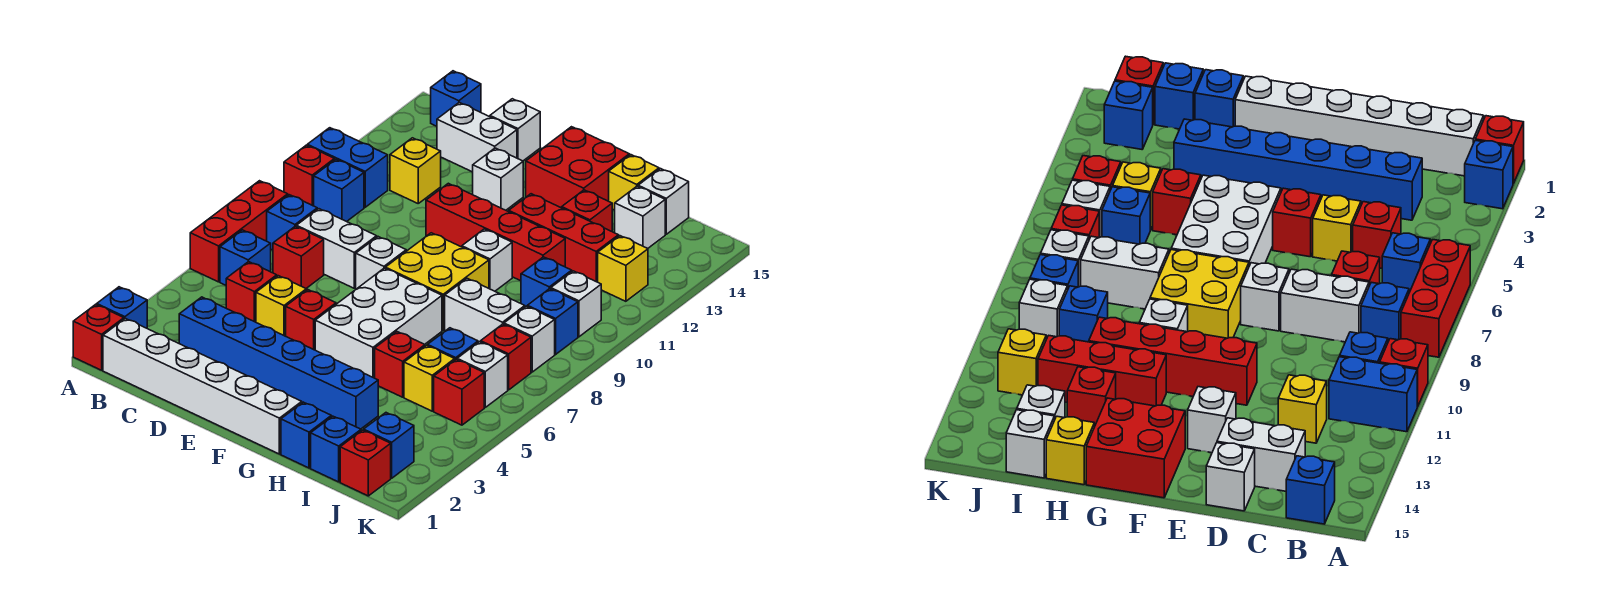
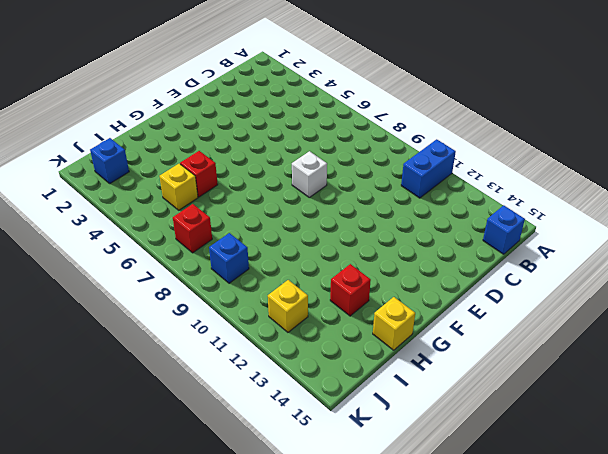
none -> red brick A1 level 1
none -> blue brick A2 level 1
none -> red brick A6:A8 level 1
none -> red brick A10 level 1

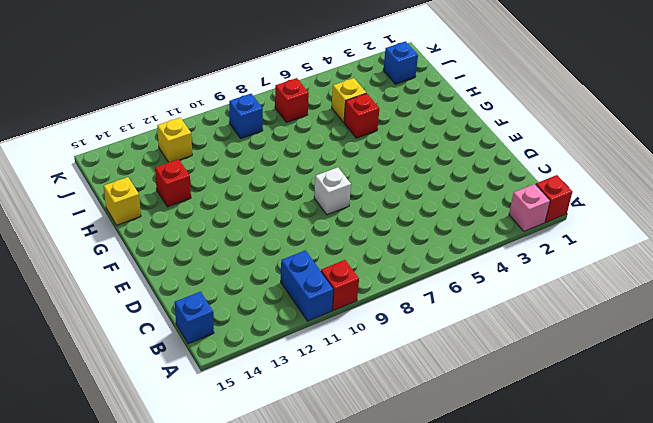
pink brick A2 level 1 -> blue brick A2 level 1
none -> red brick A6:A8 level 1
none -> white brick B1:G1 level 1
none -> blue brick B6 level 1
none -> blue brick B8 level 1

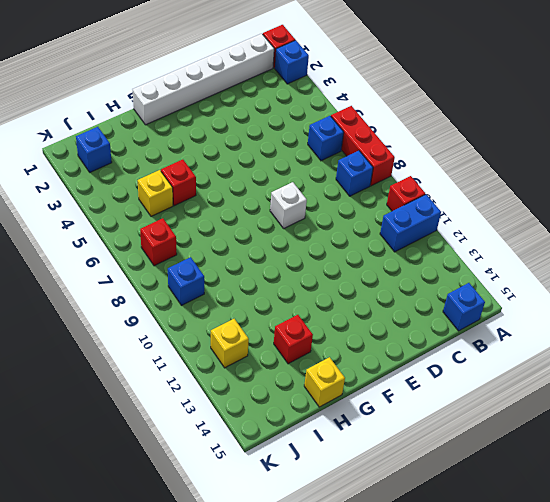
none -> blue brick B10 level 1
none -> blue brick C3:H3 level 1
none -> red brick C5 level 1
none -> red brick C7 level 1

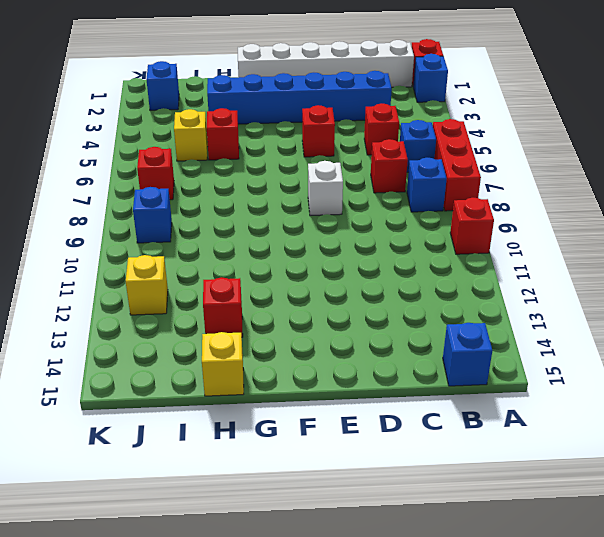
none -> blue brick A11:B11 level 1
none -> blue brick B10 level 1
none -> white brick C8:D8 level 1
none -> yellow brick C12 level 1

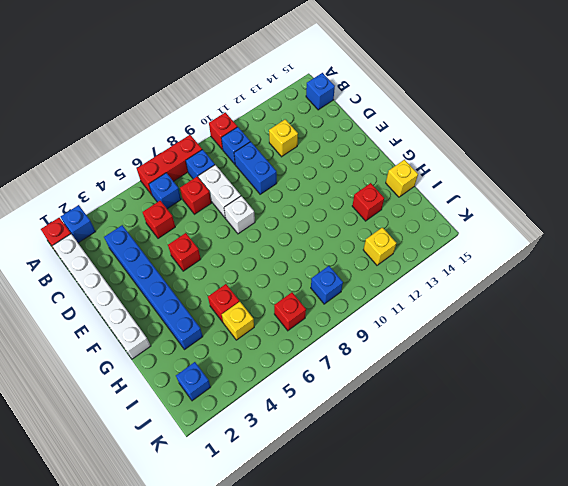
blue brick C10:D10 level 1 -> blue brick A11:B11 level 1
none -> white brick C14:D14 level 1
none -> yellow brick D5 level 1
none -> white brick D15 level 1
none -> red brick E11:H11 level 1

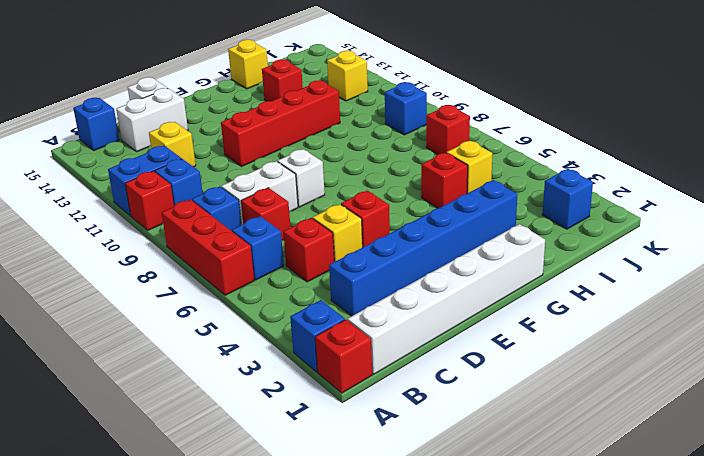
none -> white brick E13 level 1
none -> white brick F5:G7 level 1
none -> yellow brick F8:G9 level 1
none -> red brick F14:G15 level 1

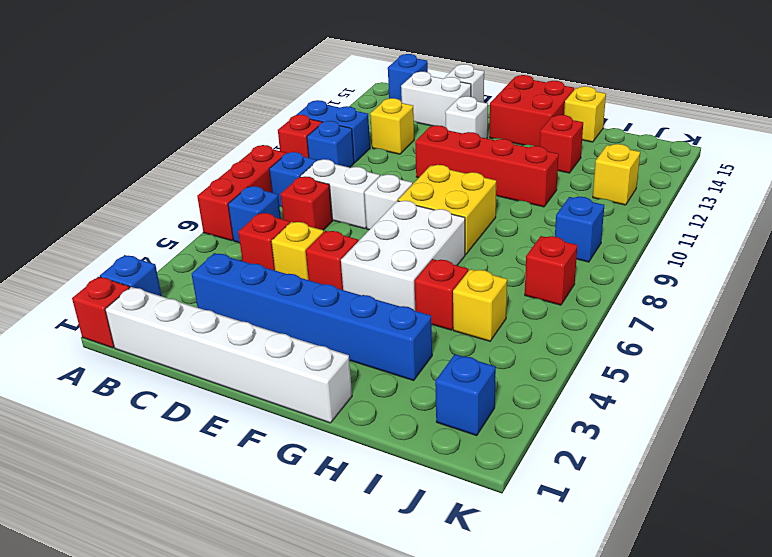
none -> white brick G10 level 1
none -> red brick G12:I12 level 1
none -> blue brick H1 level 1
none -> white brick H8:I8 level 1

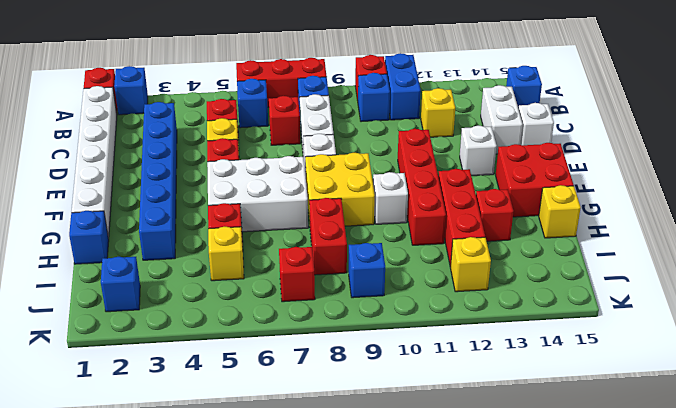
red brick H8:I8 level 1 -> white brick H8:I8 level 1
none -> blue brick I1 level 1
none -> blue brick I6 level 1
none -> blue brick I10 level 1
none -> white brick I14 level 1

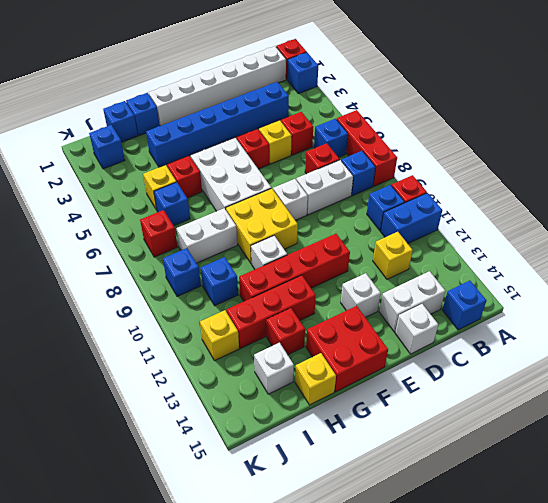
none -> white brick I15 level 1
none -> red brick J1 level 1
none -> red brick J5 level 1
none -> white brick J6 level 1

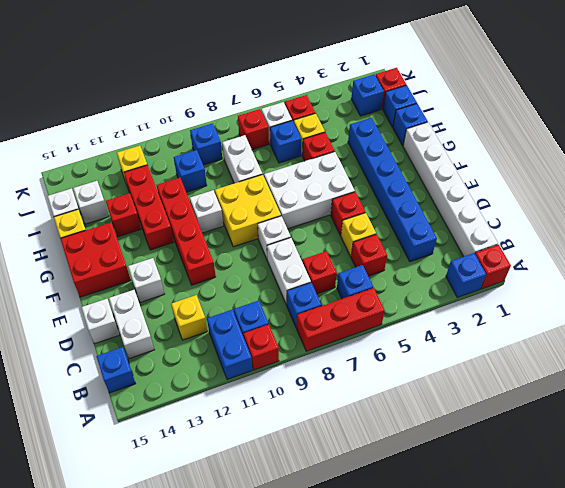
none -> white brick J8 level 1
none -> white brick J10 level 1

